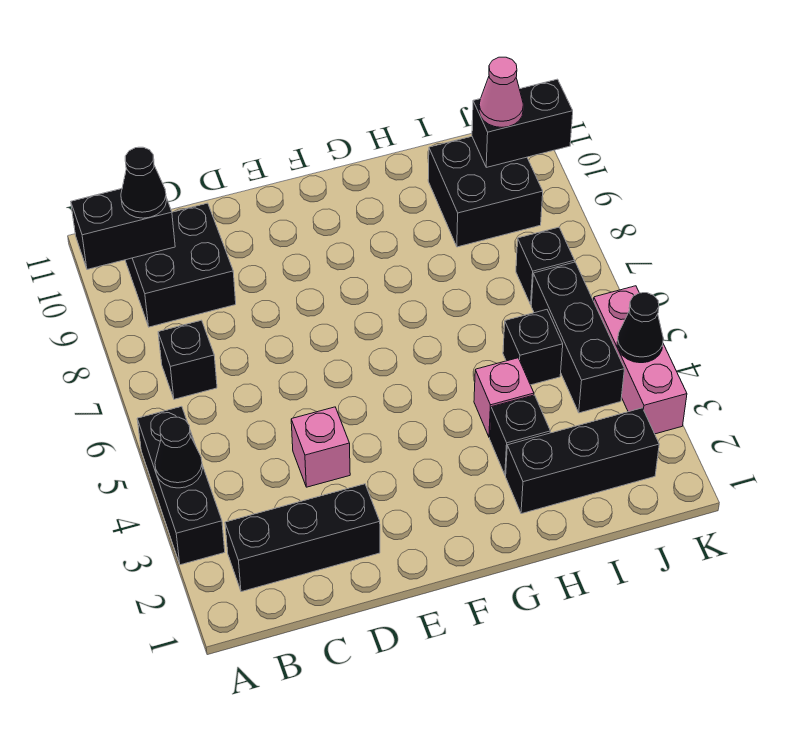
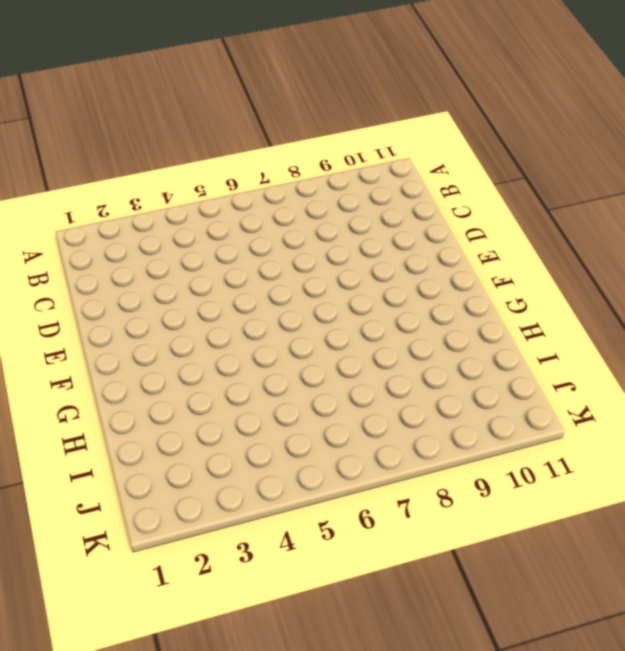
none -> black brick A3:A5 level 1
none -> black brick B2:D2 level 1
none -> black brick B7 level 1

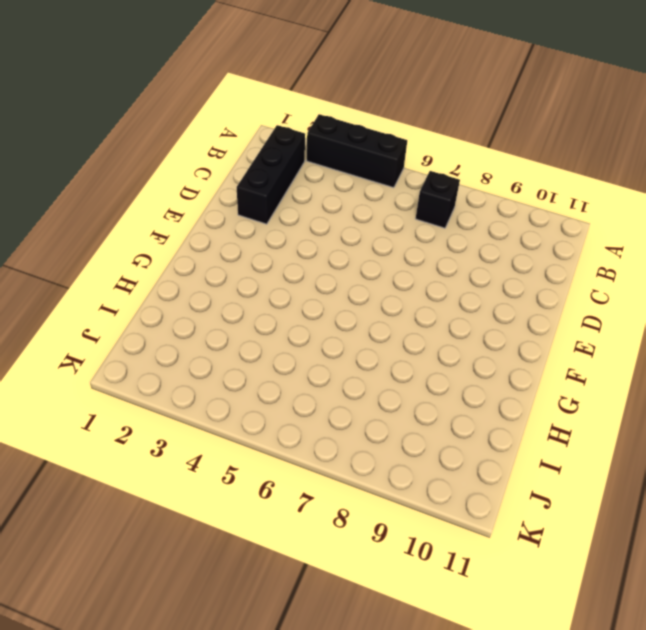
none -> black brick B9:C10 level 1
none -> pink brick D4 level 1
none -> black brick H2:J2 level 1

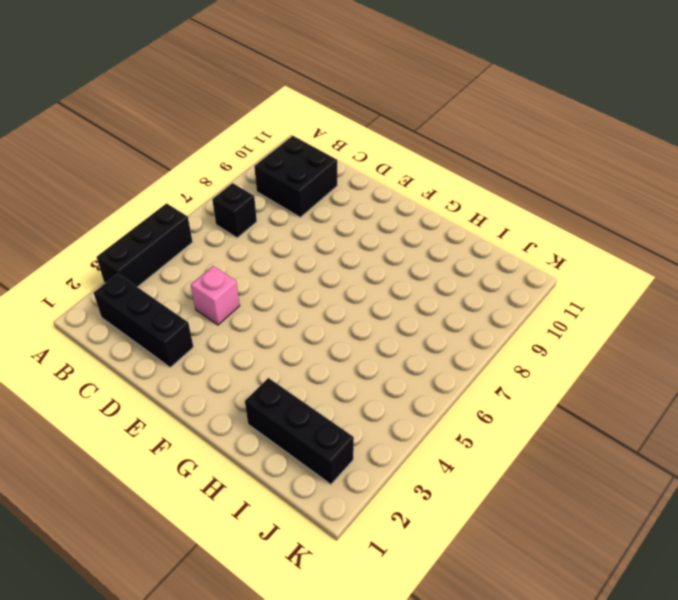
none -> black brick H3 level 1
none -> pink brick H4 level 1
none -> black brick I5 level 1

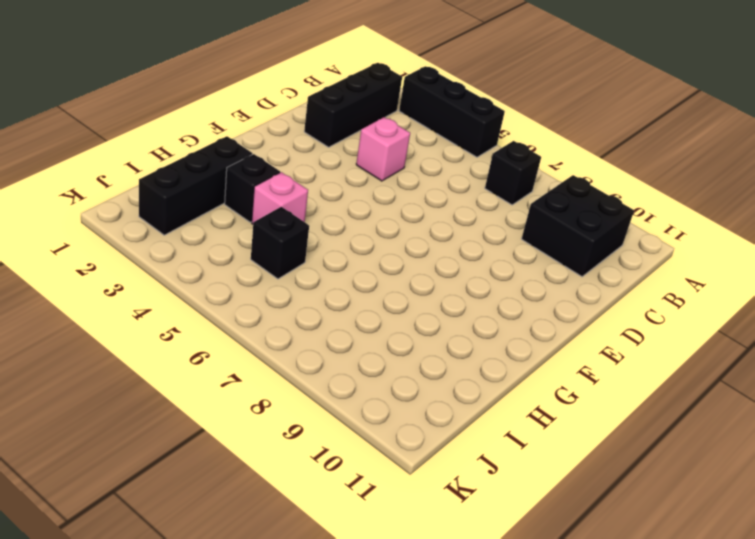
none -> black brick I9:J10 level 1
none -> black brick J4:J6 level 1
none -> black brick J7 level 1

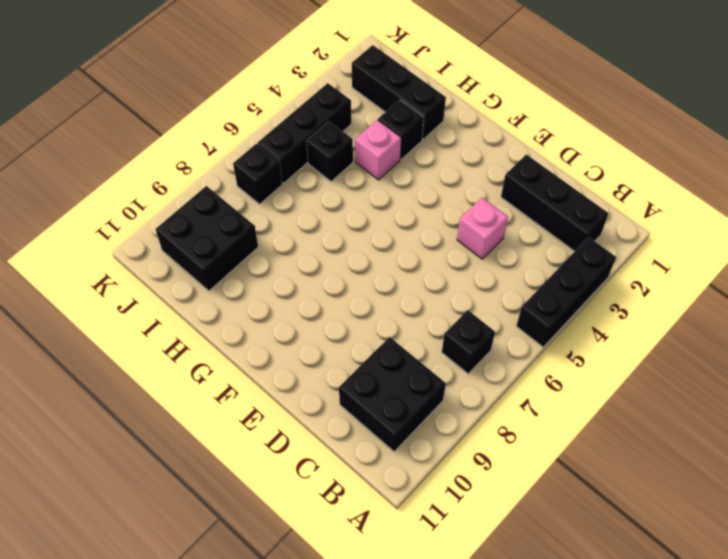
none -> pink brick K3:K5 level 1
none -> black cone A4 level 2
none -> black brick A10:B10 level 2

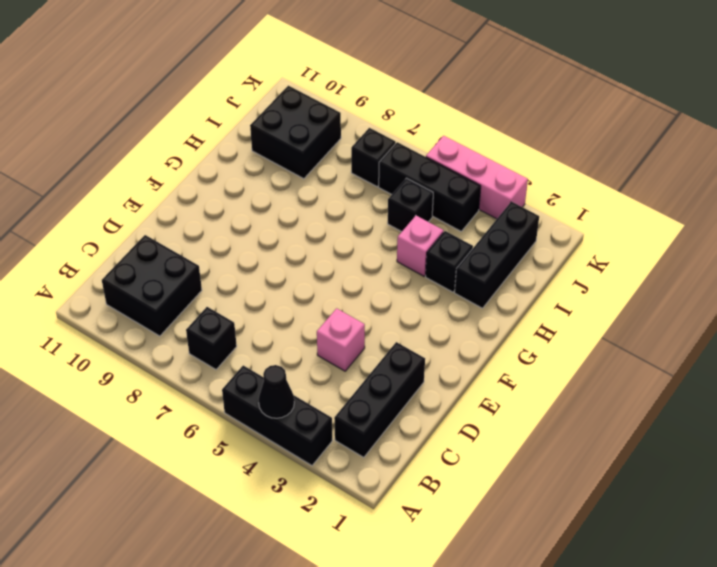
none -> black brick A10:B10 level 2
none -> black brick J10:K10 level 2
none -> black cone K4 level 2

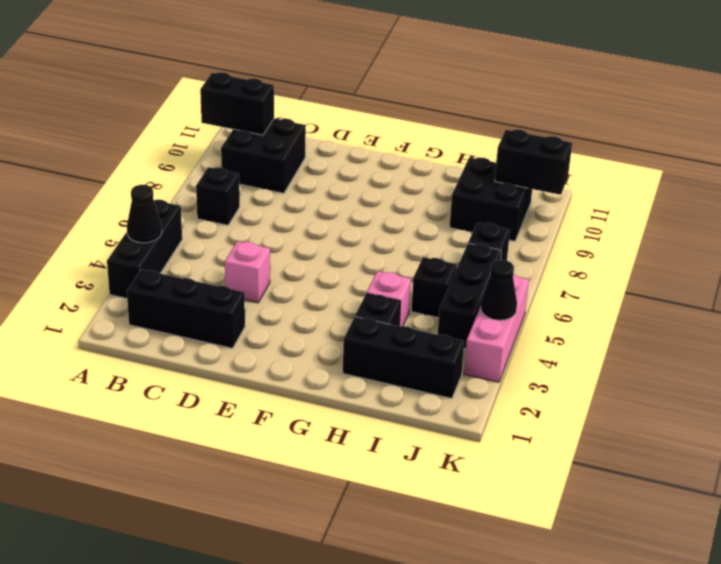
none -> black cone B10 level 3
none -> pink cone J10 level 3

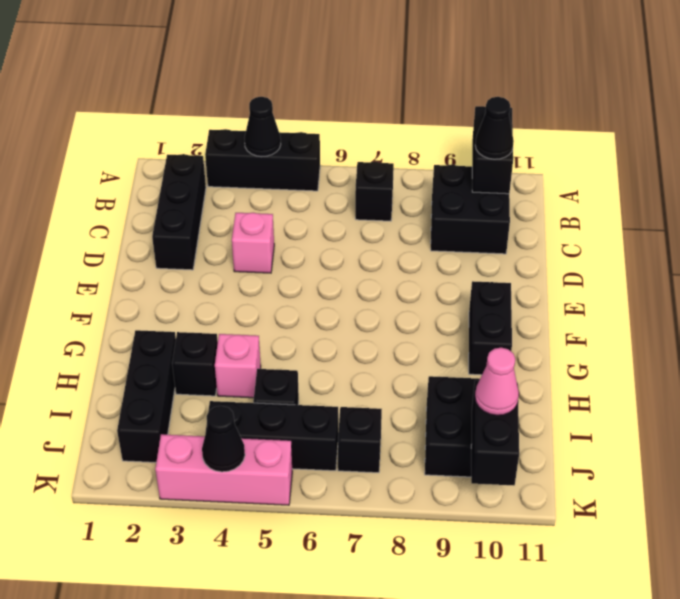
black brick F10:G10 level 1 -> none

